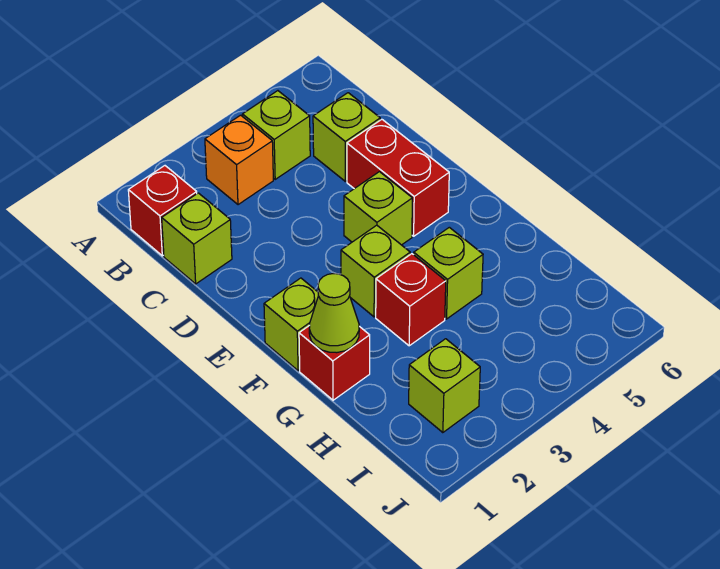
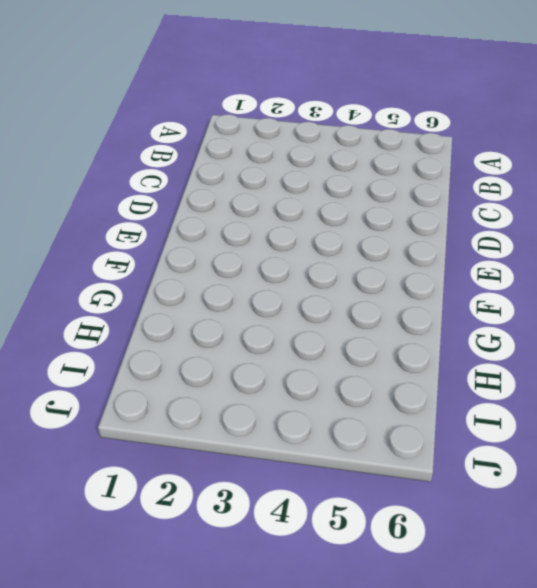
none -> red brick B1 level 1
none -> orange brick B3 level 1
none -> lime brick B4 level 1

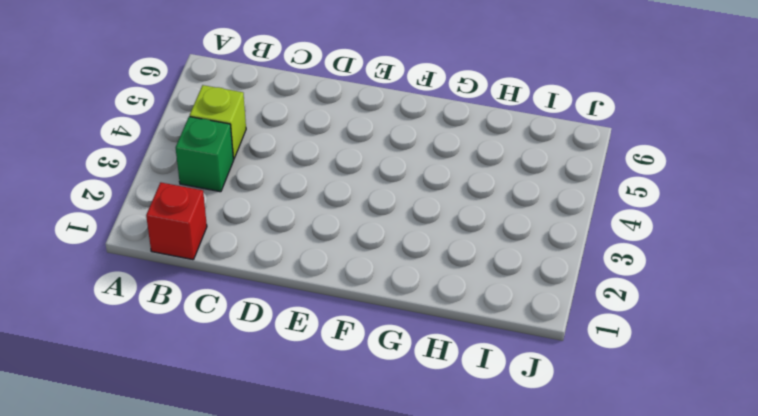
green brick B3 level 1 -> orange brick B3 level 1
none -> lime brick C1 level 1
none -> lime brick C5 level 1
none -> red brick D5:E5 level 1

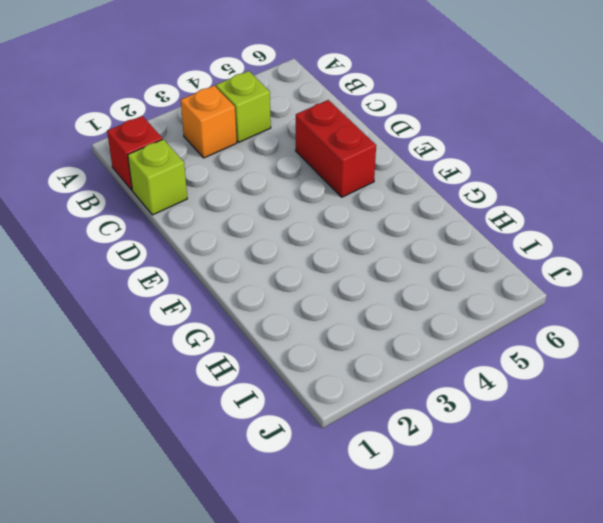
none -> lime brick C5 level 1
none -> lime brick E4 level 1
none -> lime brick F1 level 1

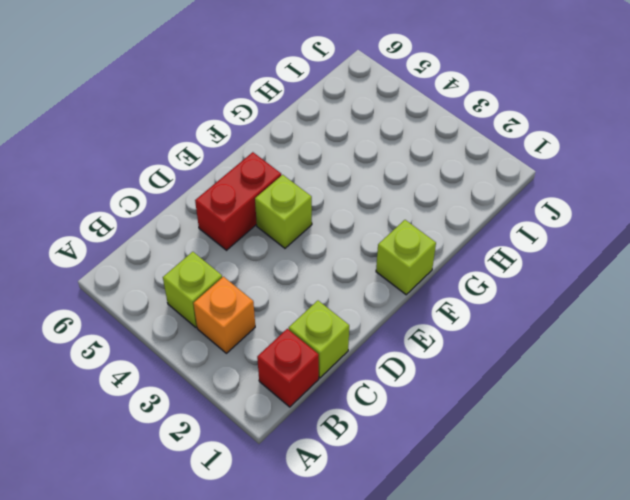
none -> lime brick C5 level 1
none -> lime brick F3 level 1
none -> red brick G1 level 1

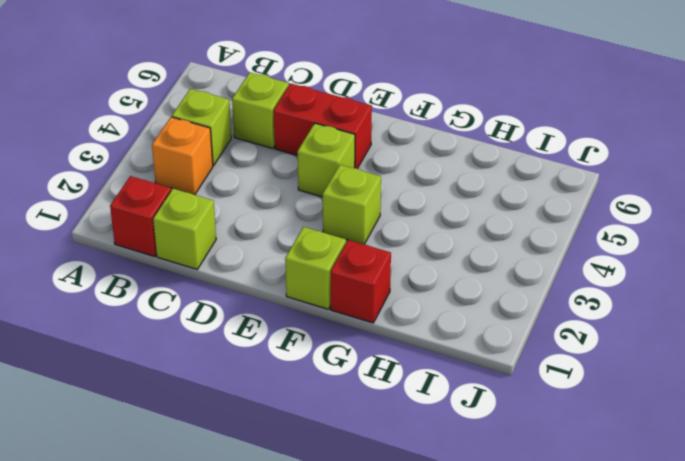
none -> red brick G3 level 1
none -> lime brick G4 level 1
none -> lime brick I2 level 1

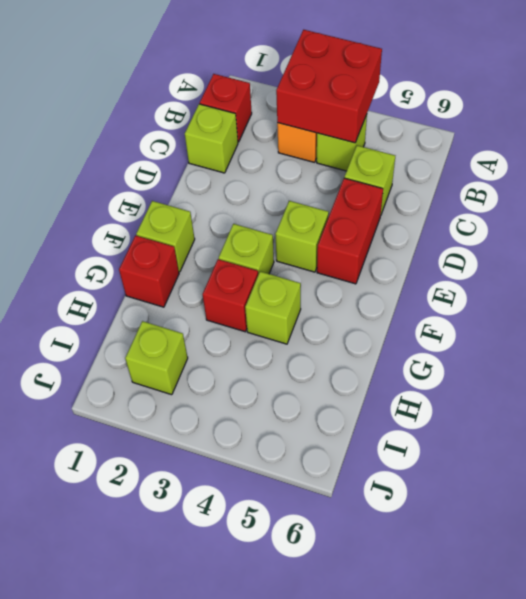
red brick A3:B4 level 2 -> none
none -> lime cone G1 level 2

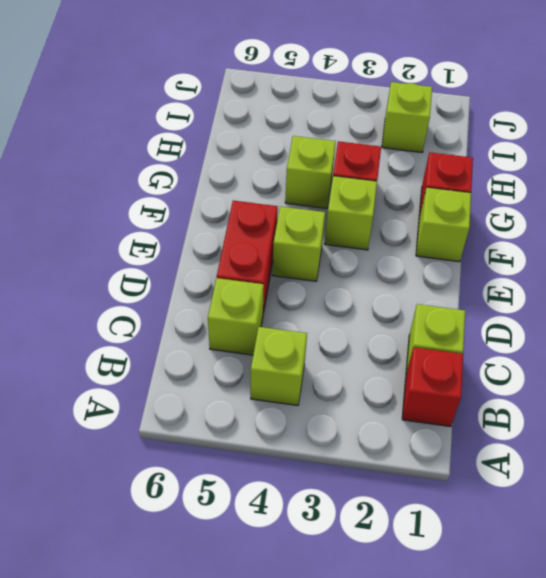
none -> orange brick B3 level 1
none -> lime cone G1 level 2

